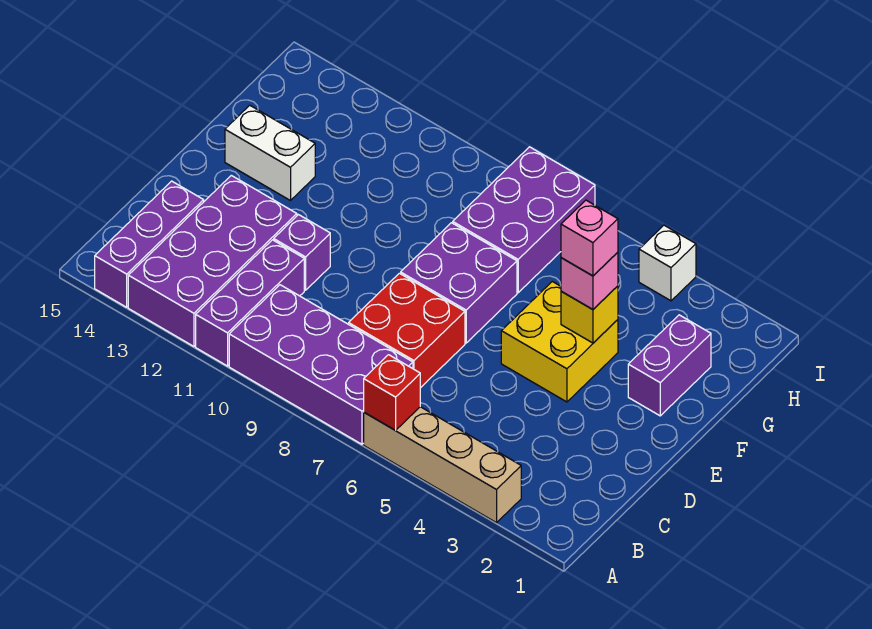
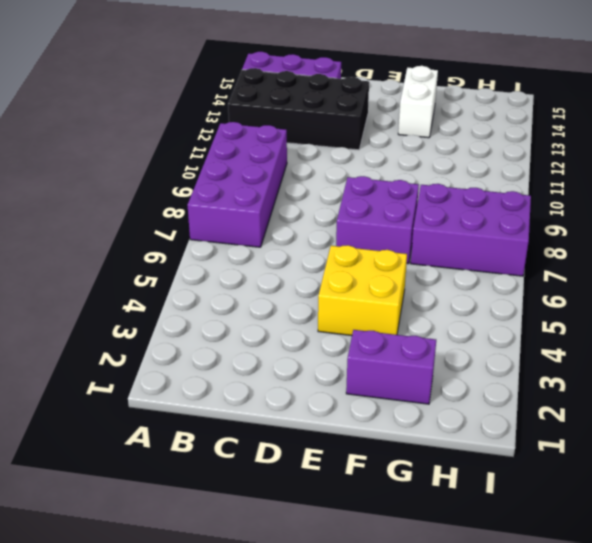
black brick A12:D13 level 1 -> purple brick A12:D13 level 1
none -> tan brick A3:A6 level 1
none -> purple brick A11:C11 level 1
none -> red brick C7:D8 level 1

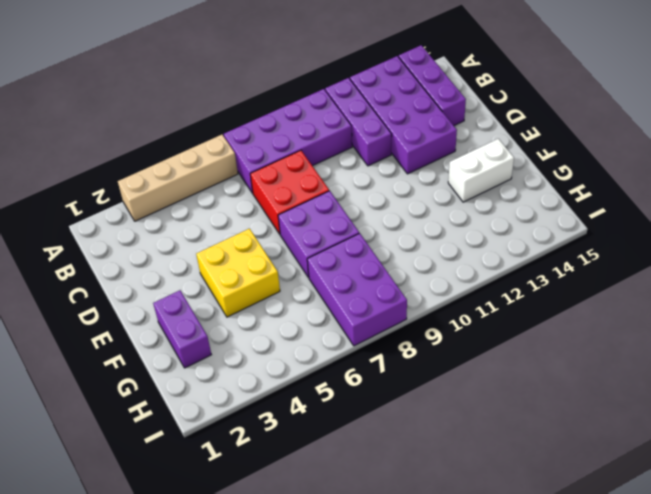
none -> purple brick D11 level 1
none -> white brick I4 level 1
none -> red brick A6 level 2

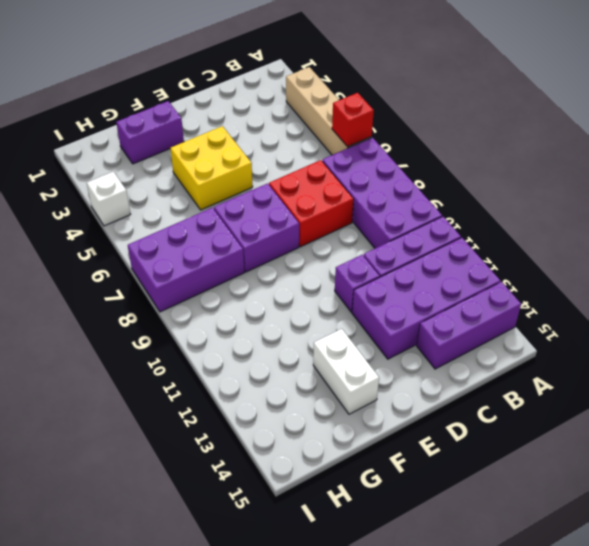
none -> yellow brick F4 level 2
none -> pink brick F4 level 3
none -> pink brick F4 level 4

